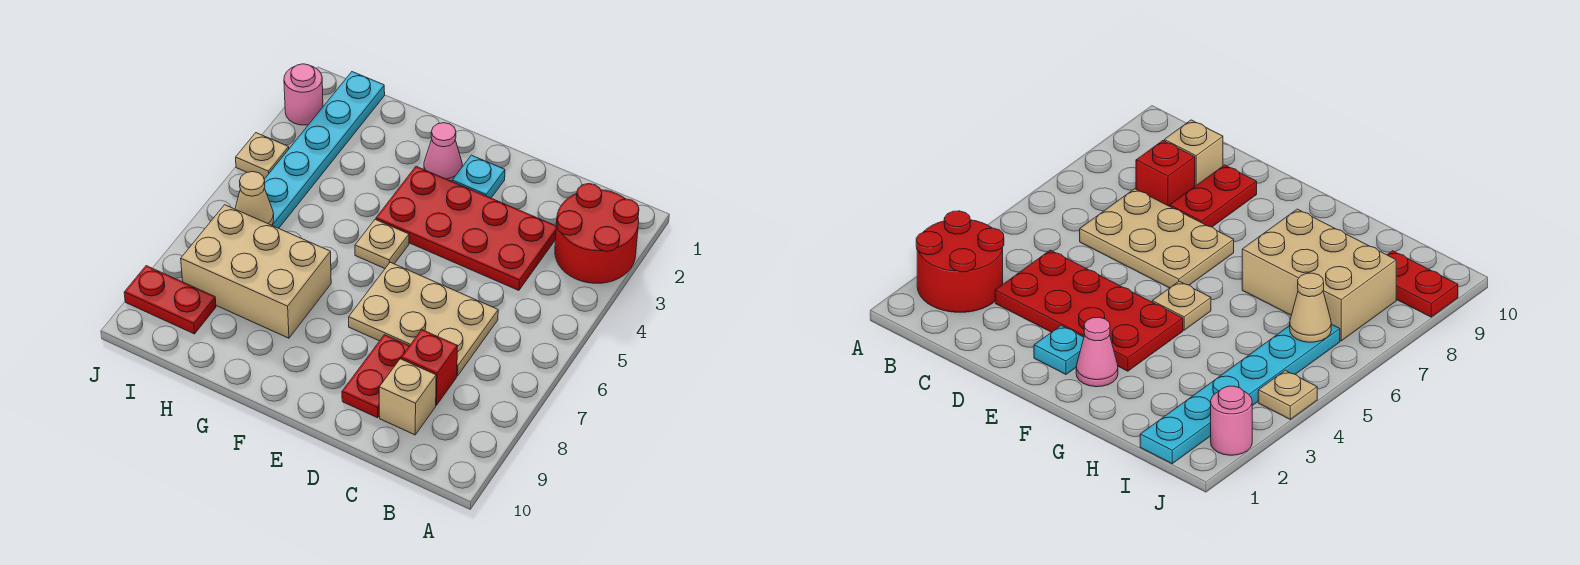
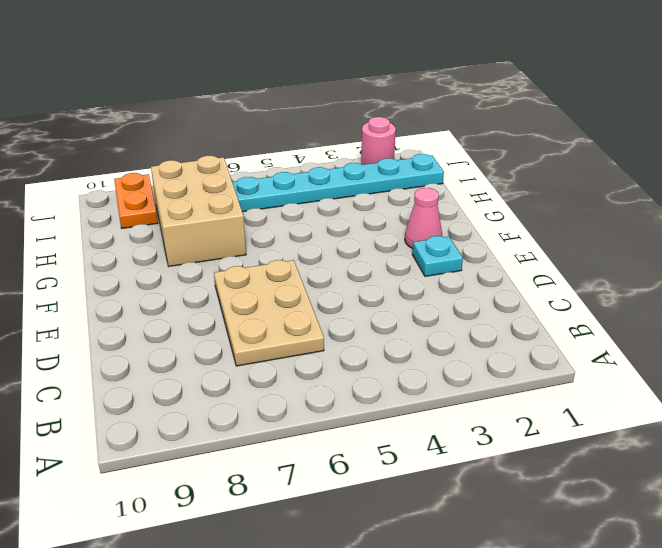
orange plate I9:J9 level 1 -> red plate I9:J9 level 1
none -> red round brick A2:B3 level 1
none -> red plate C3:F4 level 1
none -> red brick C8 level 1

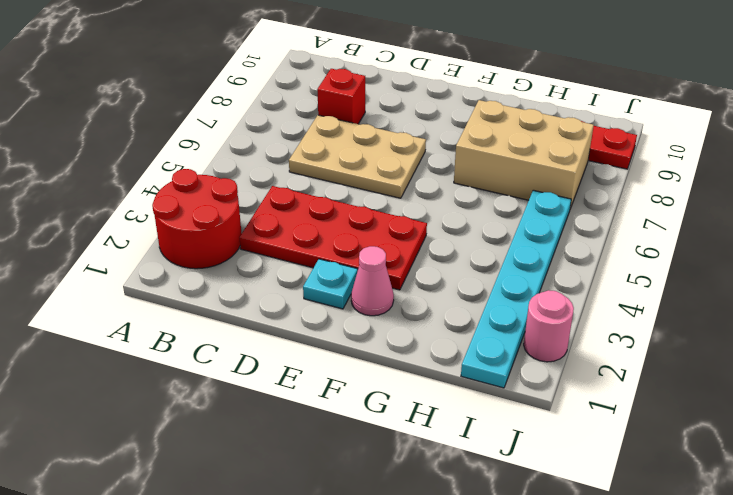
none -> tan brick C9 level 1
none -> red plate D8:D9 level 1
none -> tan plate F5 level 1

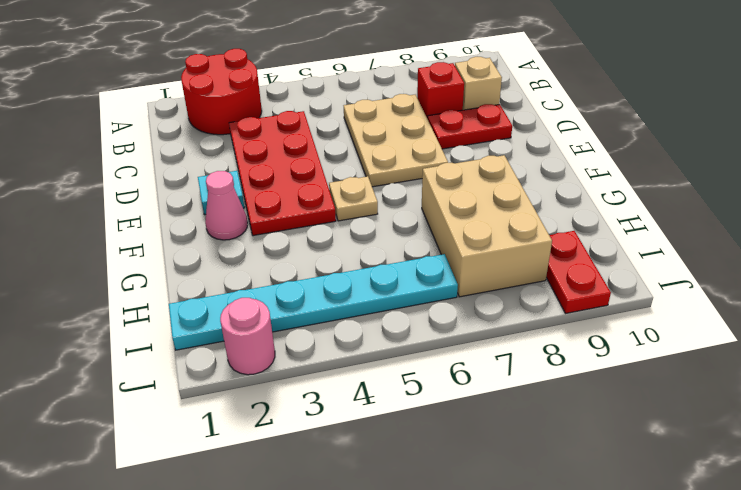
none -> tan plate J4 level 1
none -> tan cone I6 level 2

